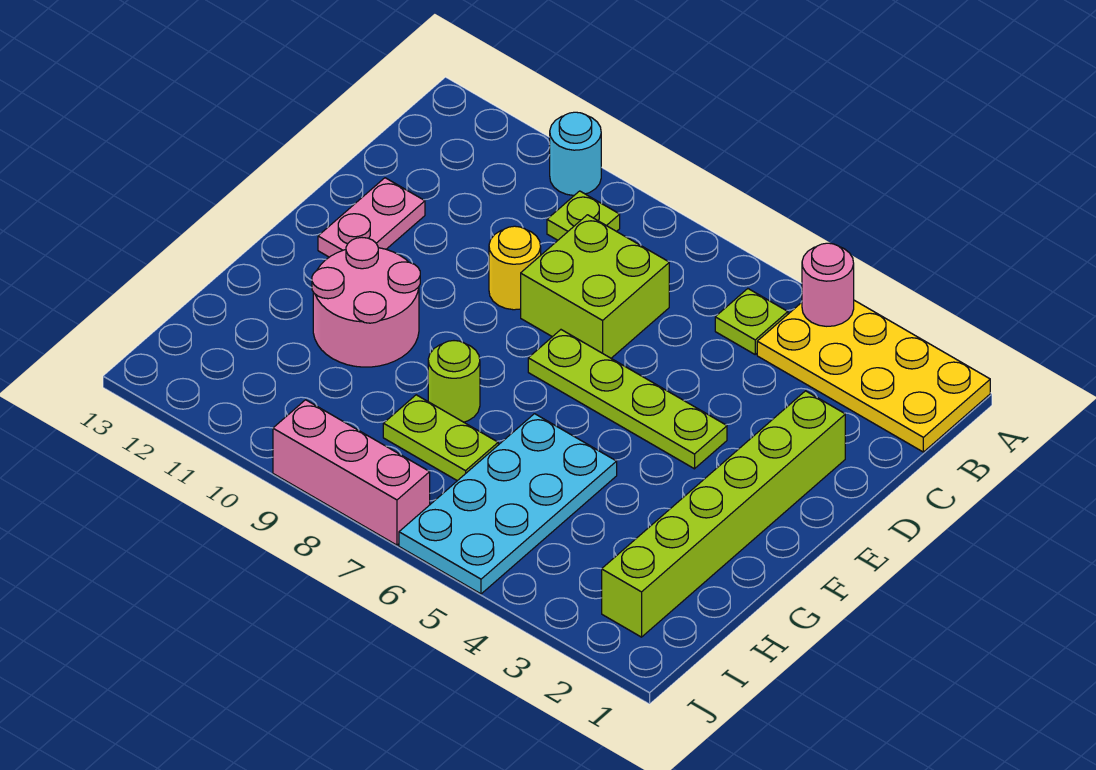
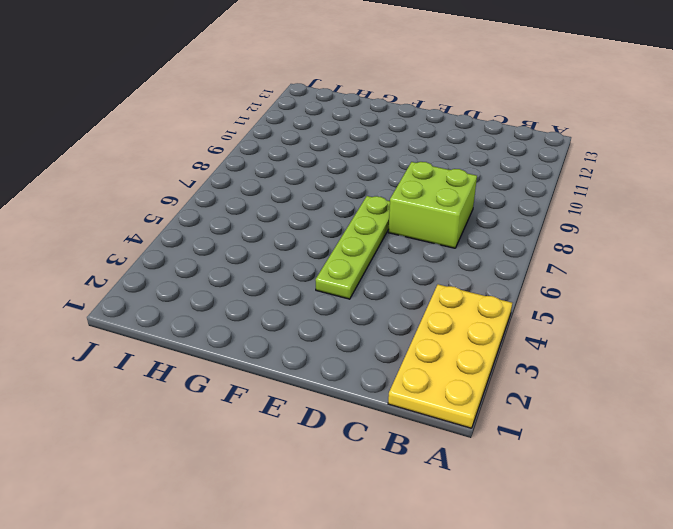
none -> cyan round brick A10 level 1
none -> lime plate B5 level 1
none -> lime plate B9 level 1

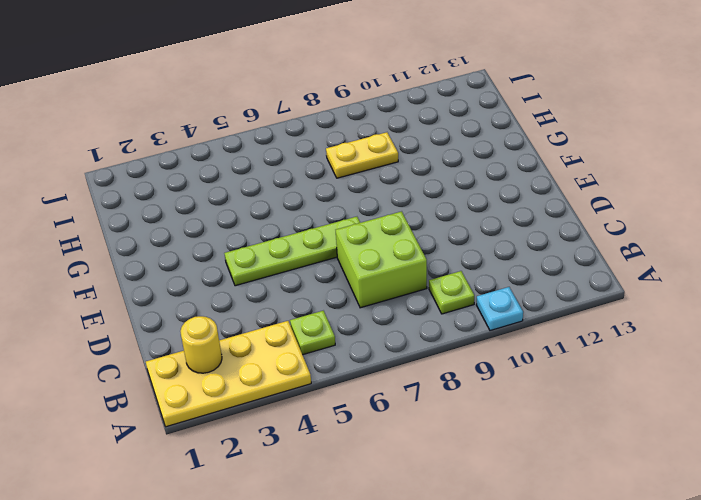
cyan plate A10 level 1 -> cyan round brick A10 level 1
yellow round brick B2 level 2 -> yellow round brick D9 level 1
yellow plate H8:H9 level 1 -> lime plate H7:H8 level 1
none -> lime brick D2:I2 level 1
none -> pink plate D12:E12 level 1
none -> pink round brick F10:G11 level 1

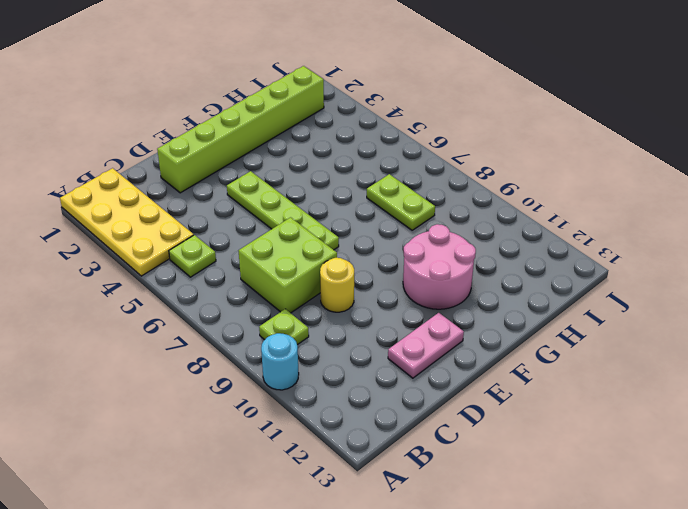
none -> cyan plate G5:J6 level 1
none -> lime round brick G8 level 1
none -> pink brick J7:J9 level 1

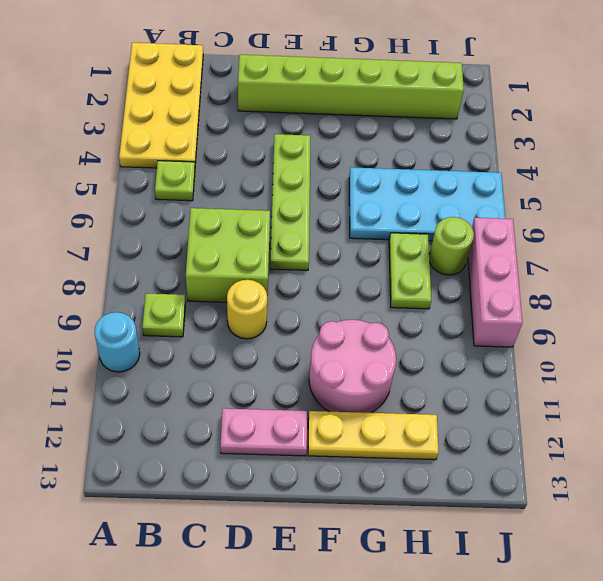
yellow plate F12:H12 level 1 -> none
lime round brick I7 level 1 -> lime round brick G8 level 1
none -> pink round brick A4 level 2

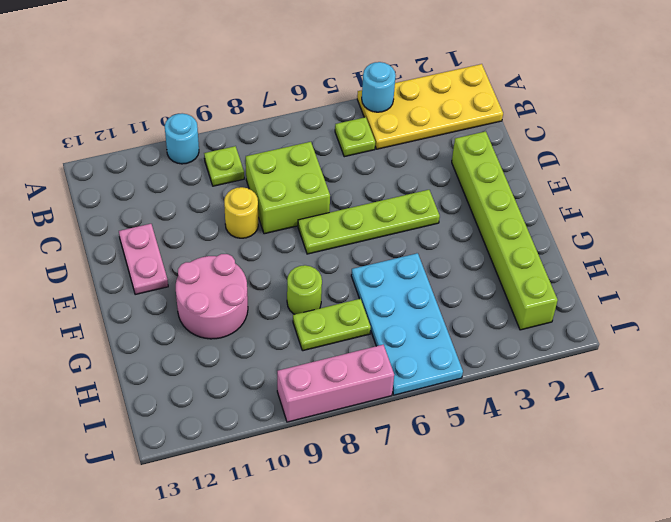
cyan round brick A4 level 2 -> pink round brick A4 level 2

